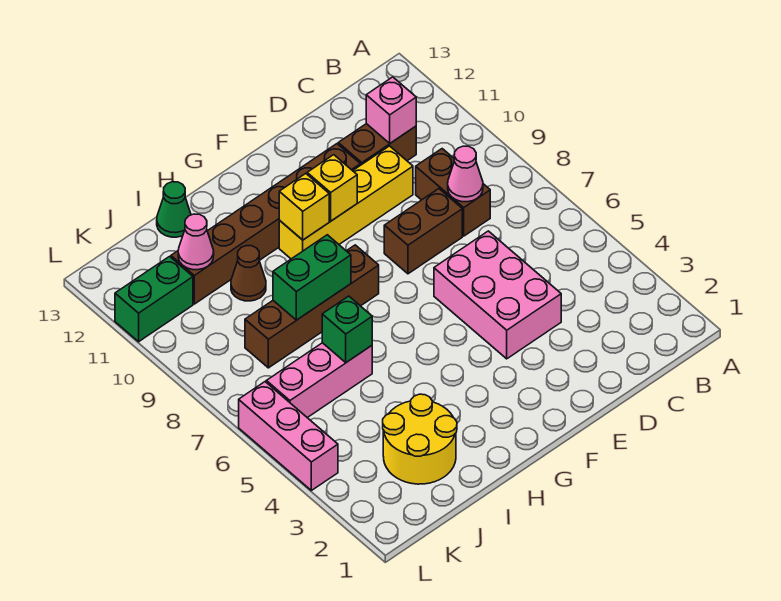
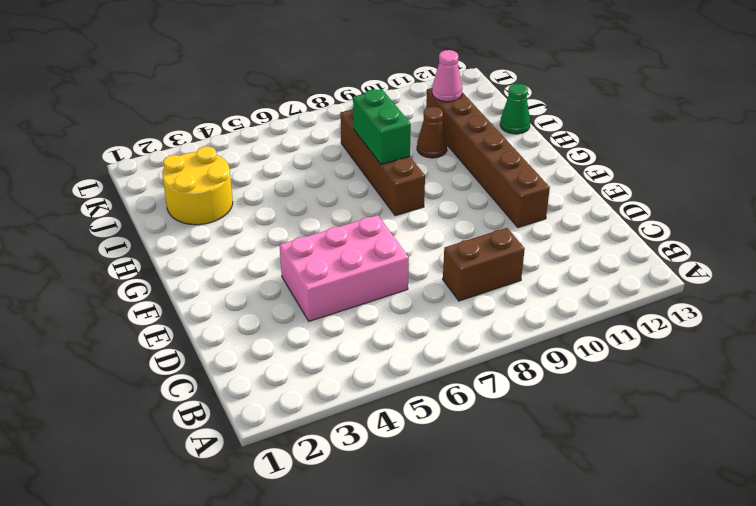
none -> brown brick C11:D11 level 1
none -> brown brick D8:E8 level 1
none -> yellow brick D10:G10 level 1

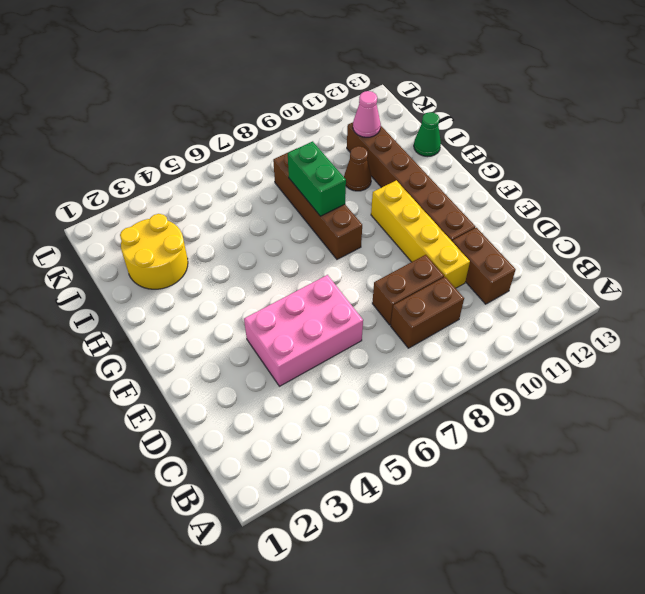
brown brick D8:D9 level 1 -> brown brick D8:E8 level 1
none -> pink brick I6:K6 level 1
none -> green brick K11:L11 level 1
none -> pink brick L4:L6 level 1

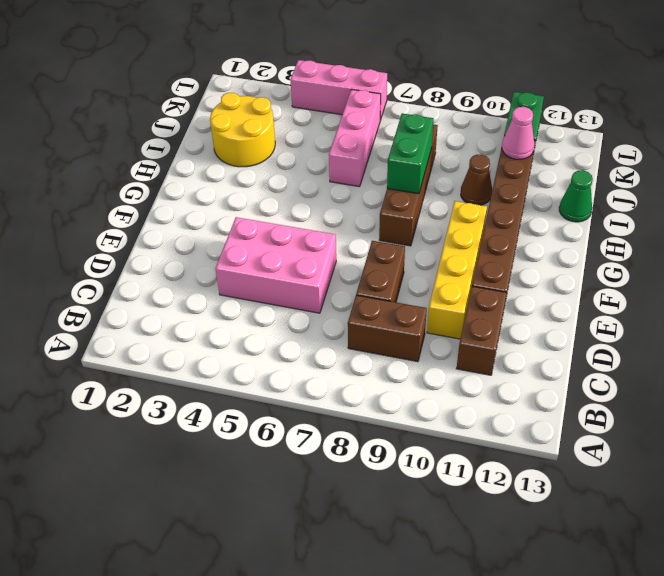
none -> pink cone C8 level 2
none -> pink brick C11 level 2
none -> yellow brick F10 level 2

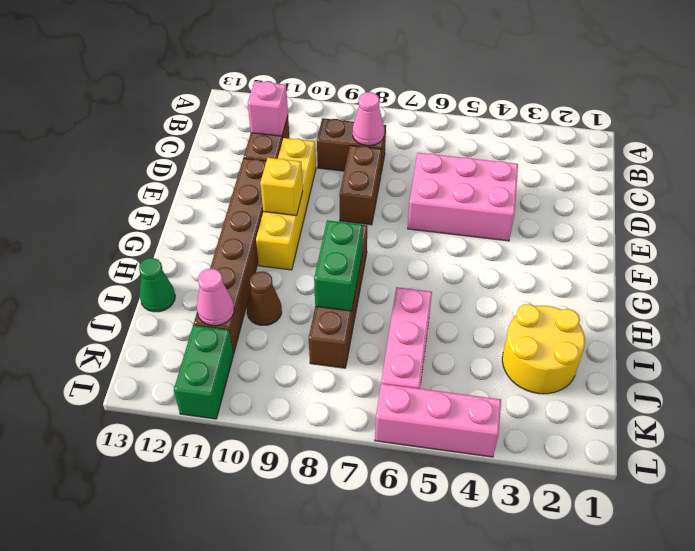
none -> yellow brick G10 level 2
none -> green brick I6 level 2

